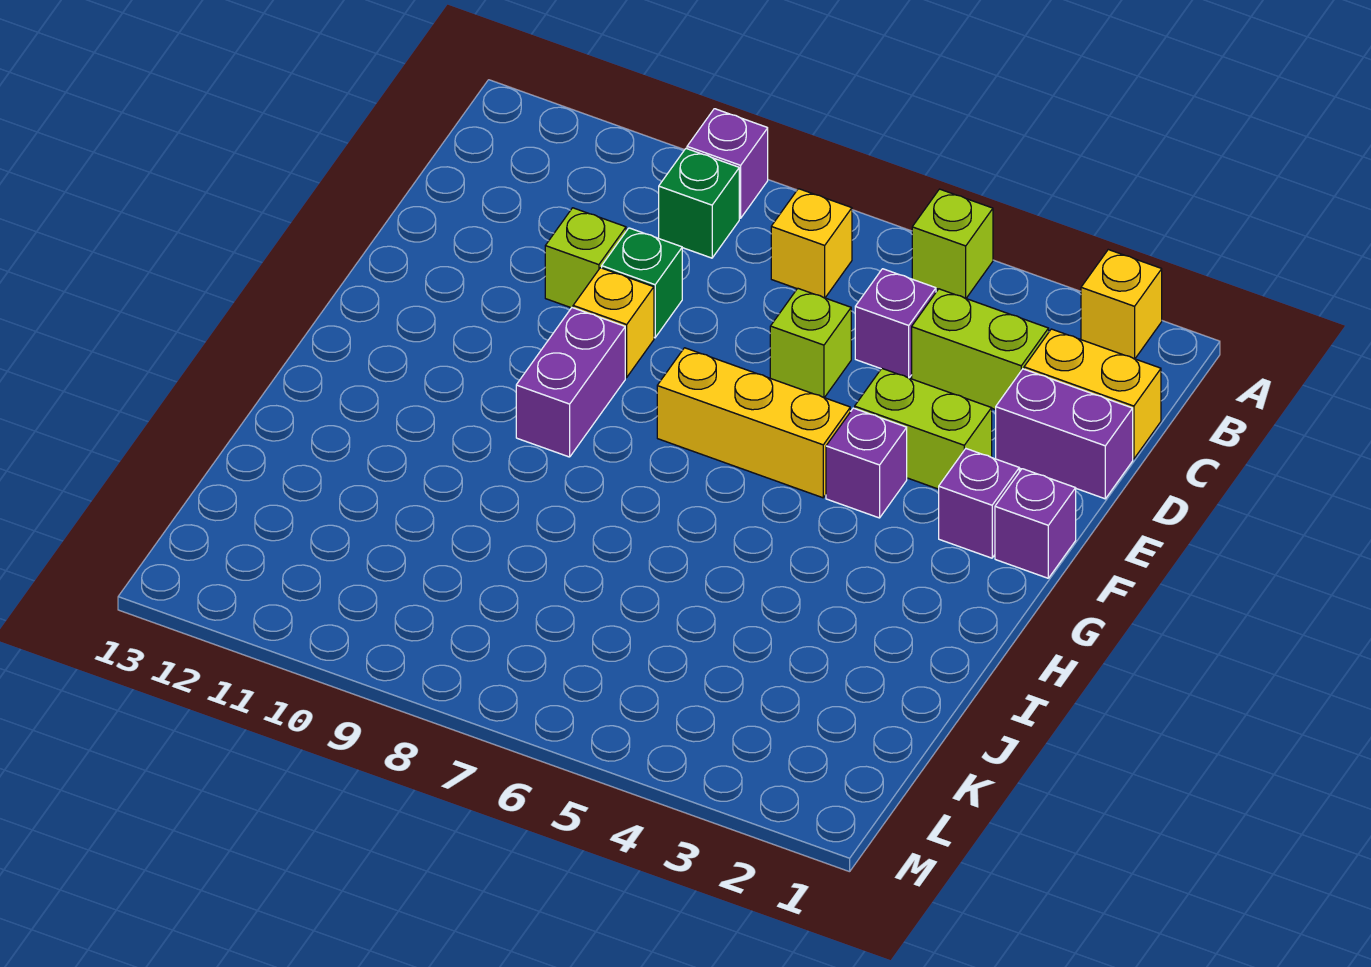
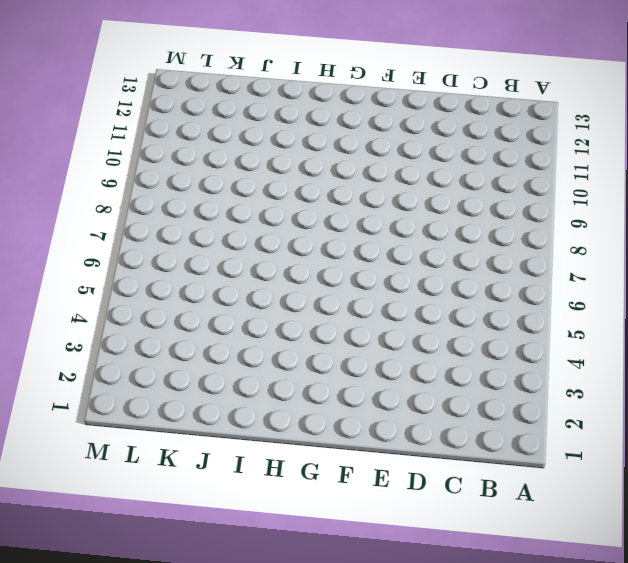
none -> yellow brick A2 level 1
none -> lime brick A5 level 1
none -> purple brick A9 level 1

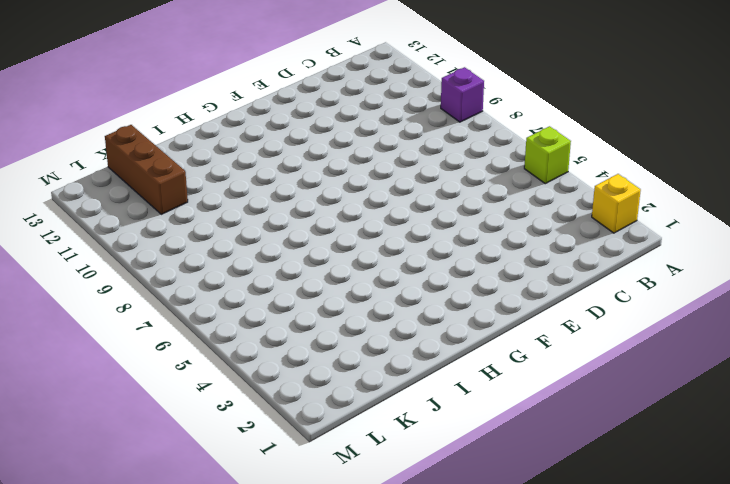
brown brick K11:K13 level 1 -> none
none -> yellow brick B7 level 1
none -> green brick B9 level 1
none -> yellow brick C1:C2 level 1

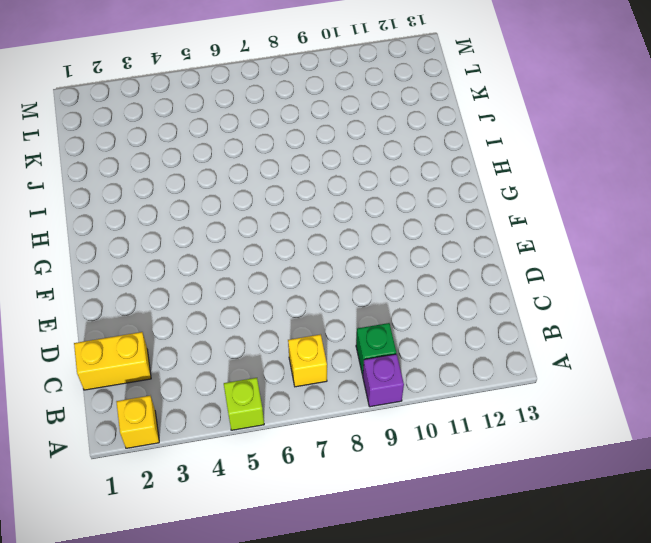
none -> lime brick C3:C4 level 1
none -> purple brick C5 level 1
none -> purple brick D1:D2 level 1

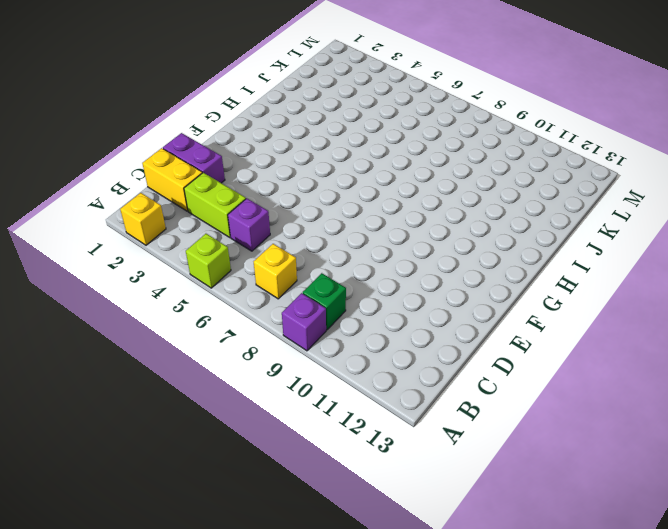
none -> lime brick D6 level 1
none -> green brick D9 level 1
none -> lime brick D10 level 1

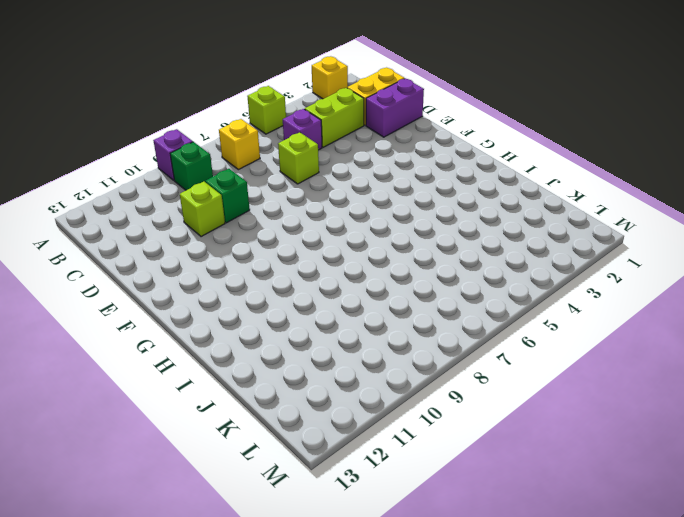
none -> lime brick E3:E4 level 1
none -> yellow brick E9 level 1
none -> purple brick F1 level 1

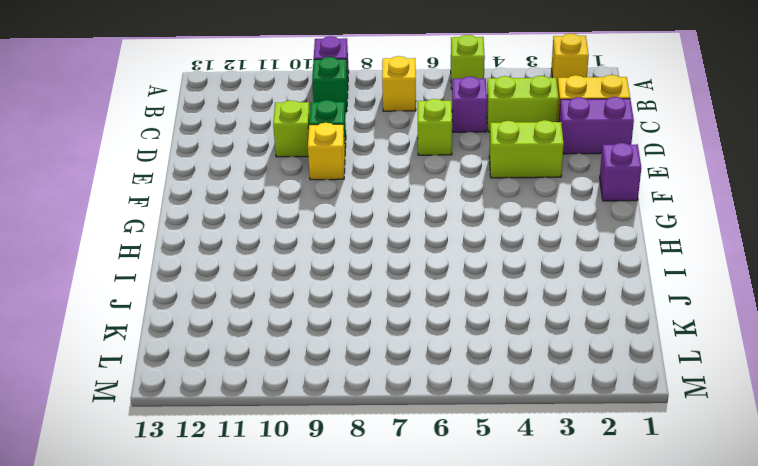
none -> purple brick F2 level 1
none -> purple brick F4 level 1
none -> yellow brick F5:F7 level 1

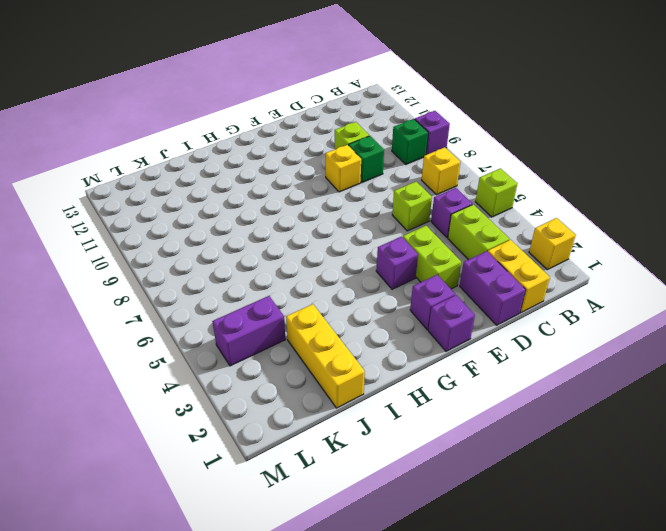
yellow brick J1:J3 level 1 -> yellow brick F5:F7 level 1
purple brick K4:L4 level 1 -> purple brick F9:G9 level 1

